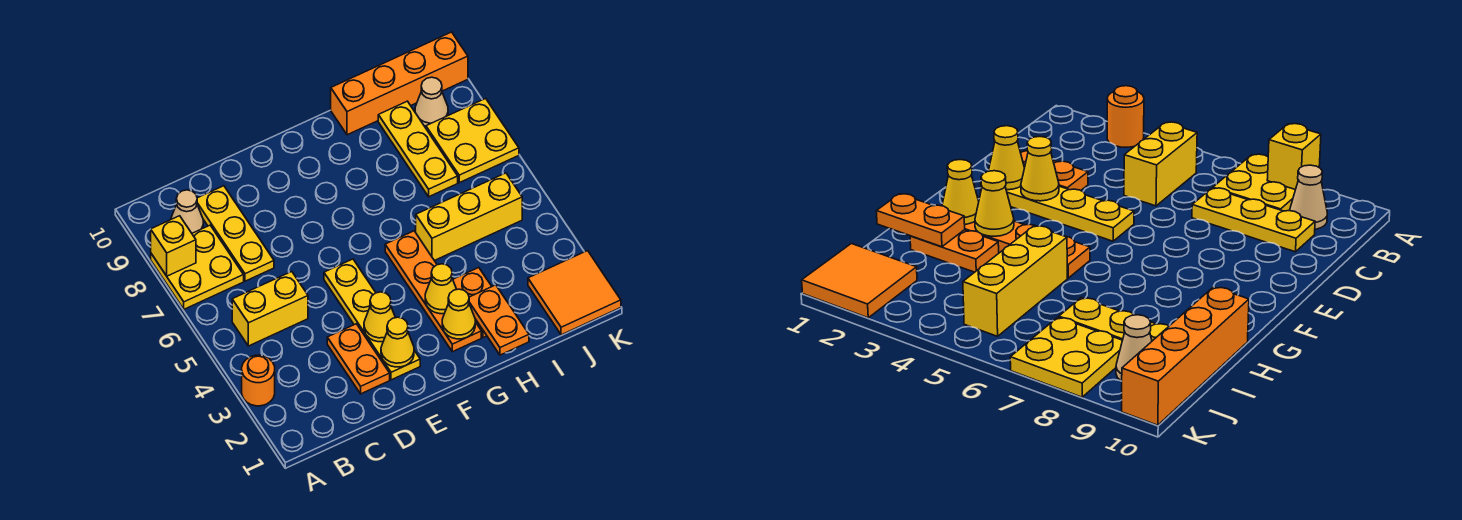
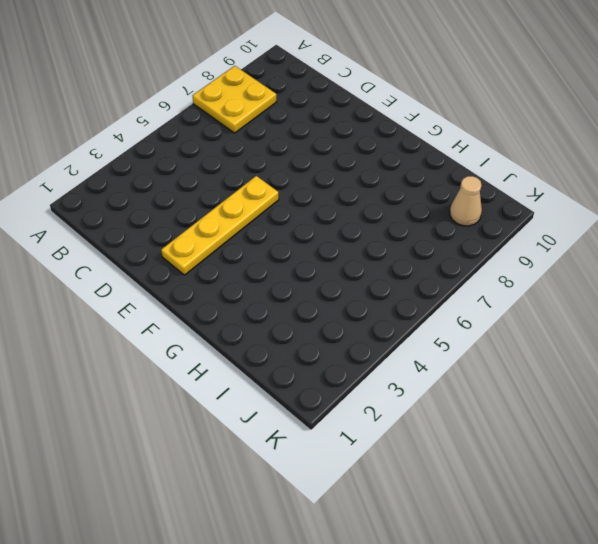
none -> orange round brick A3 level 1
none -> yellow brick B5:C5 level 1
none -> tan cone B9 level 1

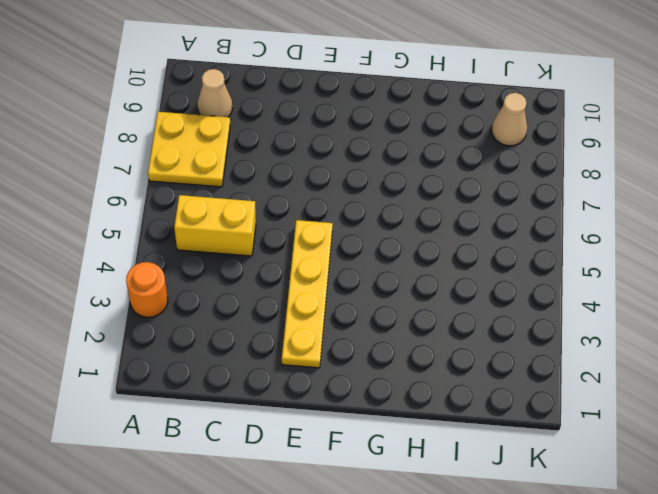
none -> yellow plate C7:C9 level 1
none -> orange plate D2:D3 level 1
none -> orange plate G2:G5 level 1

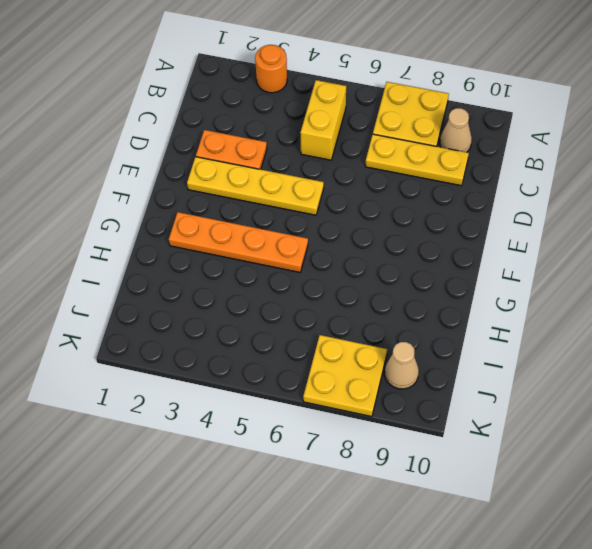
none -> orange plate H2:H3 level 1
none -> yellow brick H5:J5 level 1
none -> orange brick H10:K10 level 1

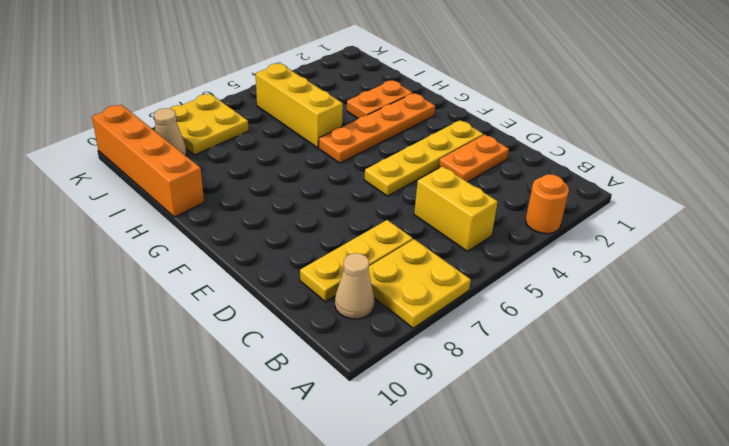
none -> yellow plate I7:I9 level 1
none -> orange tile J1:K2 level 1
none -> yellow brick A8 level 2

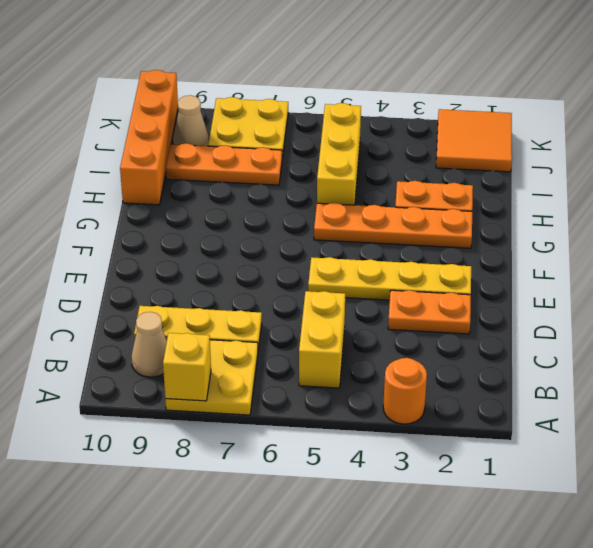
orange plate I7:I9 level 1 -> yellow plate I7:I9 level 1
none -> yellow cone E2 level 2
none -> yellow cone E3 level 2
none -> yellow cone G2 level 2

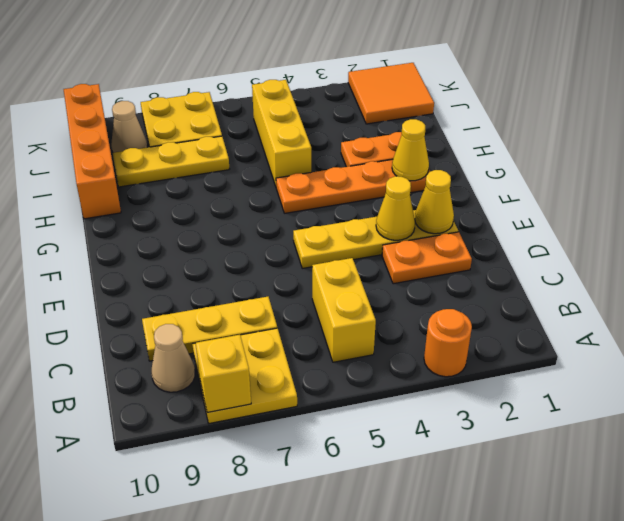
none -> yellow cone G3 level 2
none -> orange plate H1:H2 level 2

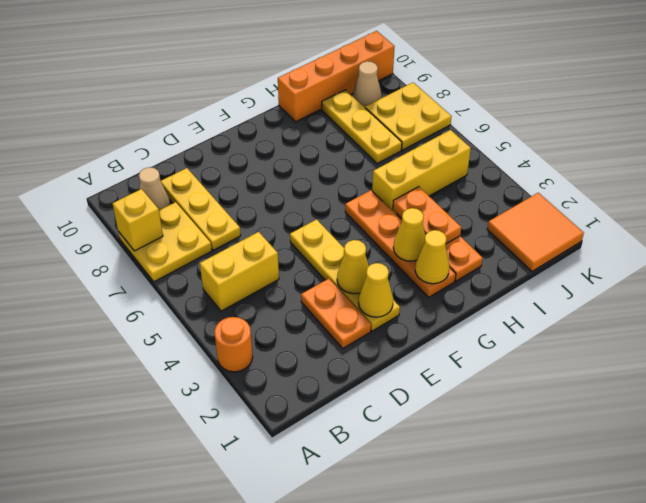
orange plate H3:H4 level 2 -> orange plate H1:H2 level 2

